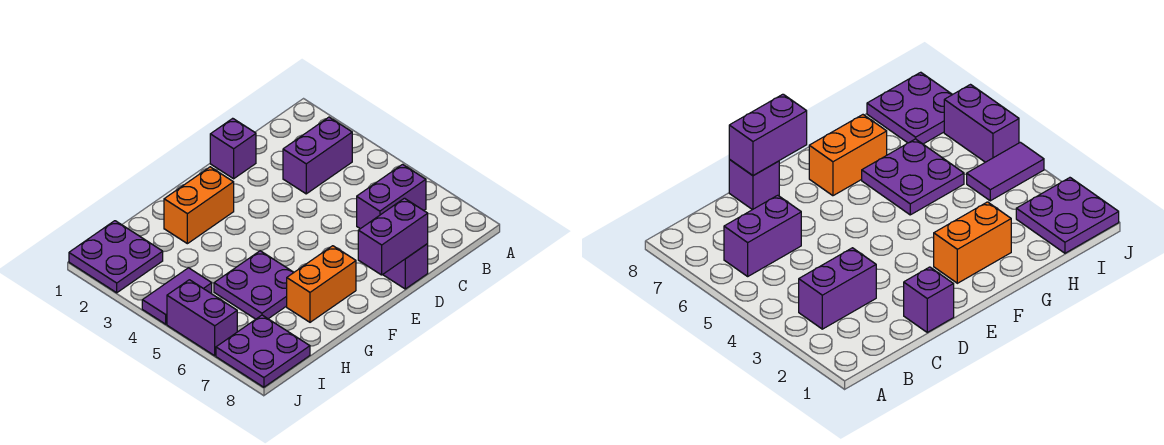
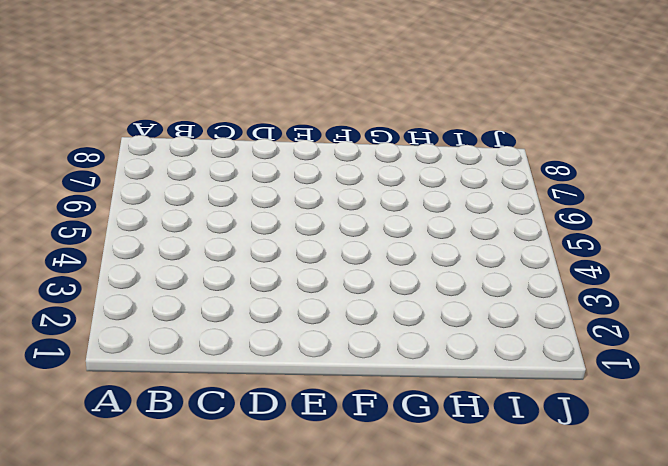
none -> purple brick B3:C3 level 1
none -> purple brick B6:C6 level 1
none -> purple brick D1 level 1

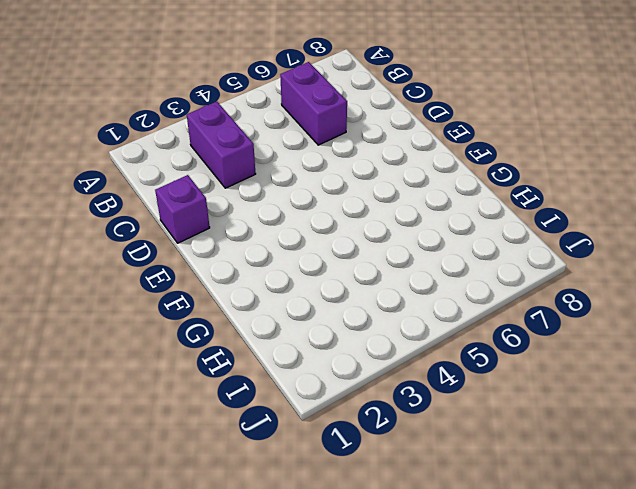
none -> purple brick D8 level 1
none -> orange brick F2:G2 level 1
none -> orange brick F7:G7 level 1

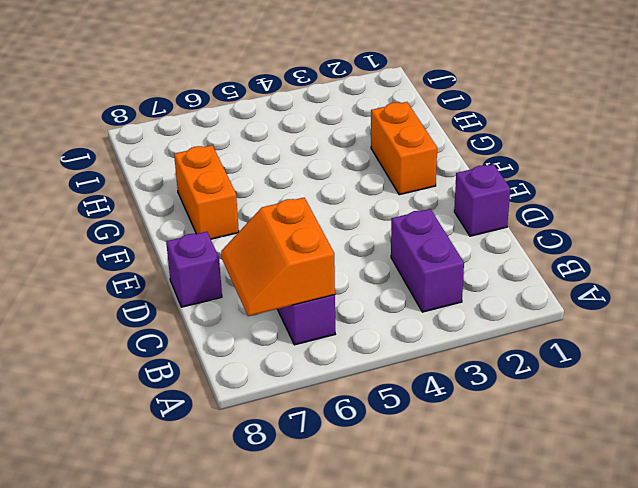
orange slope B6:C7 level 2 top 6 -> none
none -> purple plate G5:H6 level 1
none -> purple plate I1:J2 level 1
none -> purple tile I4:J4 level 1

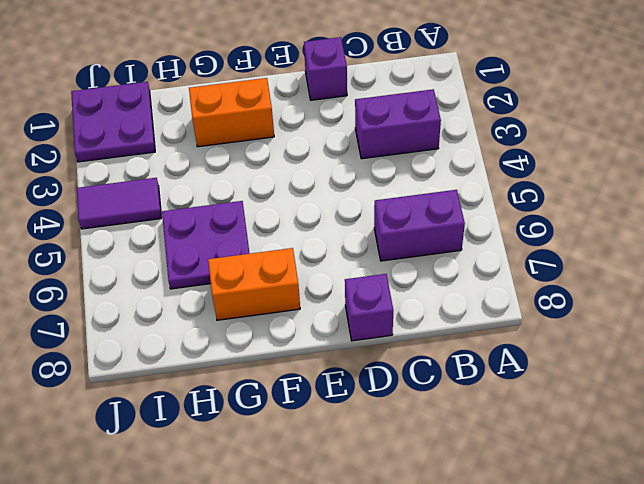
none -> purple plate I7:J8 level 1
none -> purple brick J5:J6 level 1
none -> purple brick D8:E8 level 2

